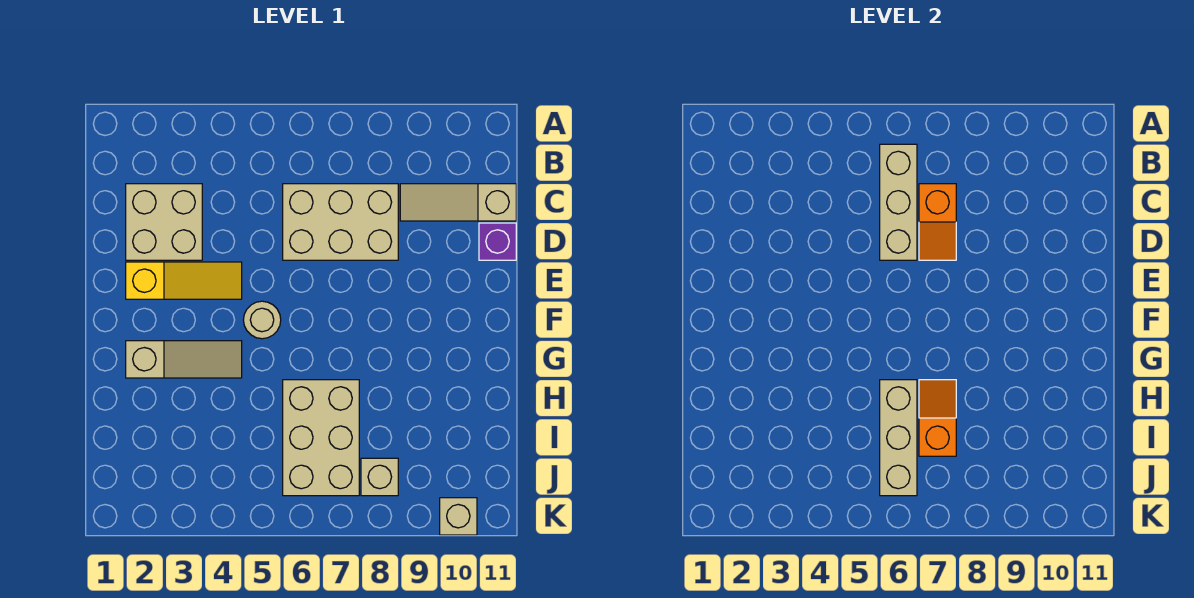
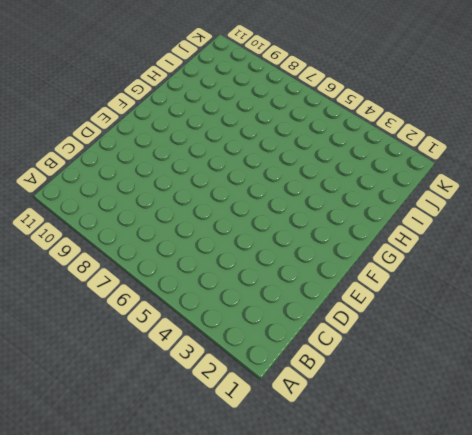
none -> tan brick C2:D3 level 1
none -> tan brick C6:D8 level 1
none -> tan slope C9:C11 level 1 top 11

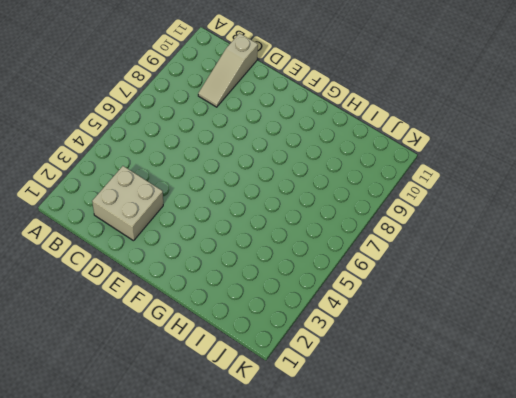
none -> tan brick C6:D8 level 1
none -> purple brick D11 level 1
none -> yellow slope E2:E4 level 1 top 2

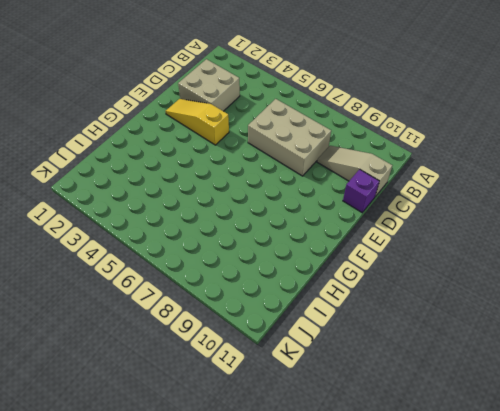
yellow slope E2:E4 level 1 top 4 -> yellow slope E2:E4 level 1 top 2
none -> tan round brick F5 level 1
none -> tan slope G2:G4 level 1 top 2
none -> tan brick H6:J7 level 1

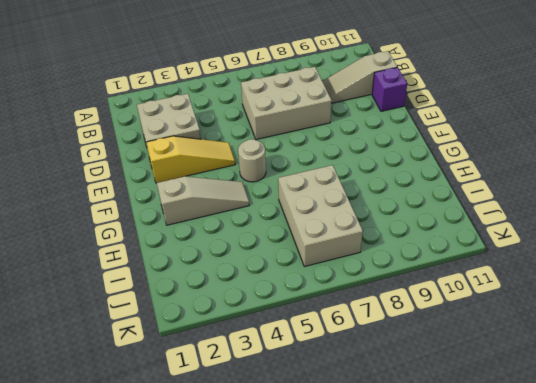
none -> tan brick J8 level 1
none -> tan brick K10 level 1
none -> tan brick B6:D6 level 2

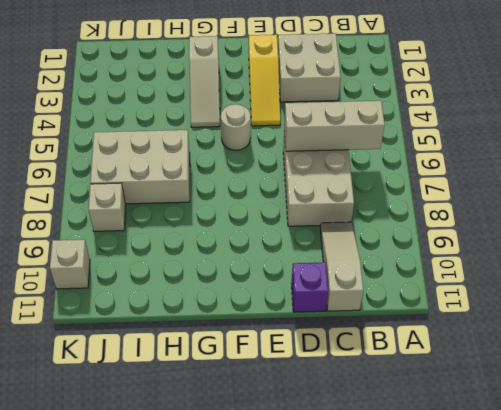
none -> orange slope C7:D7 level 2 top C
none -> tan brick H6:J6 level 2
none -> orange slope H7:I7 level 2 top I

